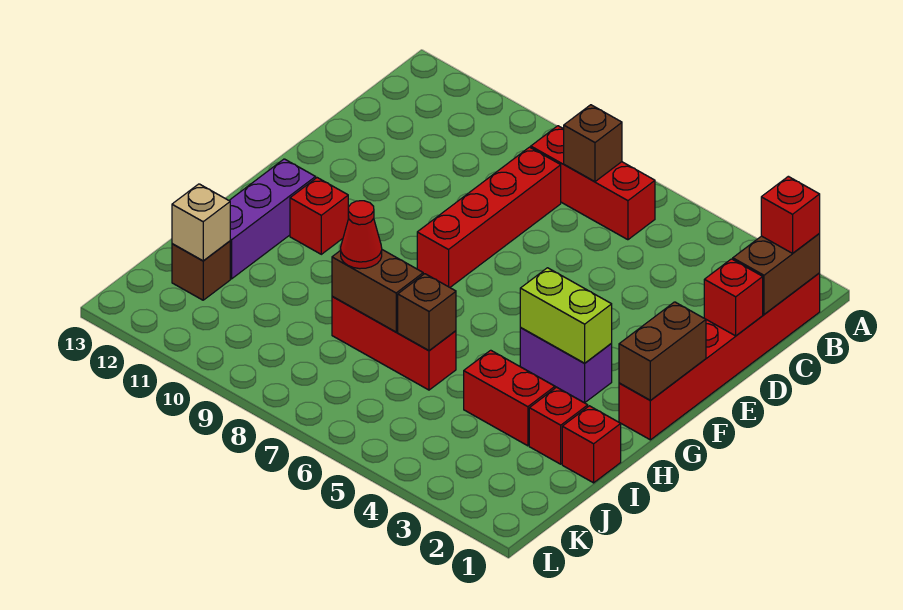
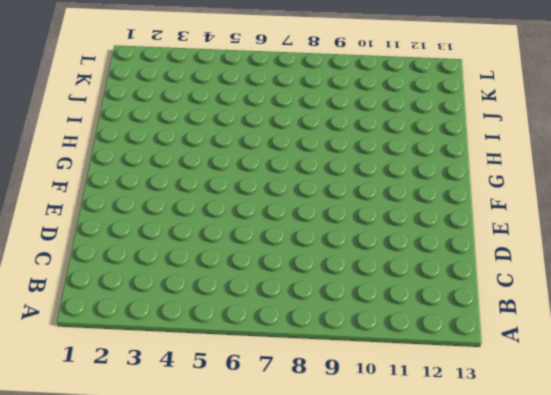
none -> red brick B1:G1 level 1
none -> red brick B6:B8 level 1
none -> red brick C8:F8 level 1

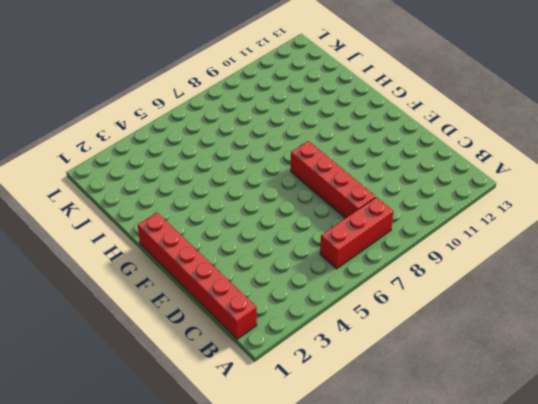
none -> purple brick G3:G4 level 1
none -> red brick G11 level 1
none -> purple brick G12:I12 level 1

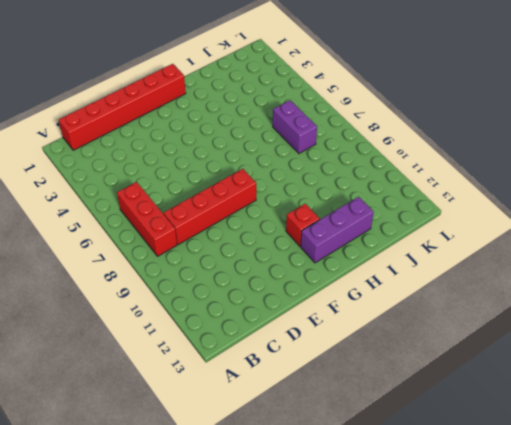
purple brick J6:J7 level 1 -> purple brick G3:G4 level 1
none -> red brick I1 level 1
none -> red brick I2 level 1
none -> red brick I3:I4 level 1

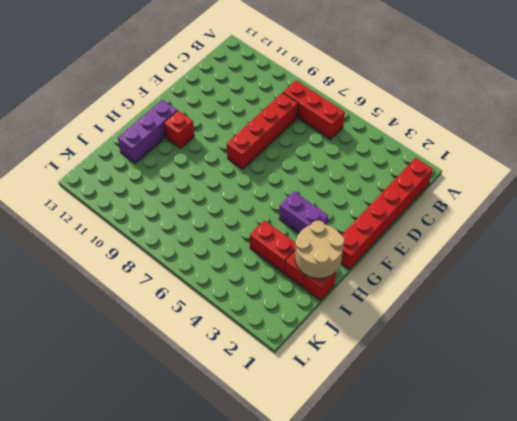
tan round brick H1:I2 level 2 -> none
none -> red brick I6:I8 level 1
none -> brown brick J12 level 1
none -> brown brick B1:C1 level 2

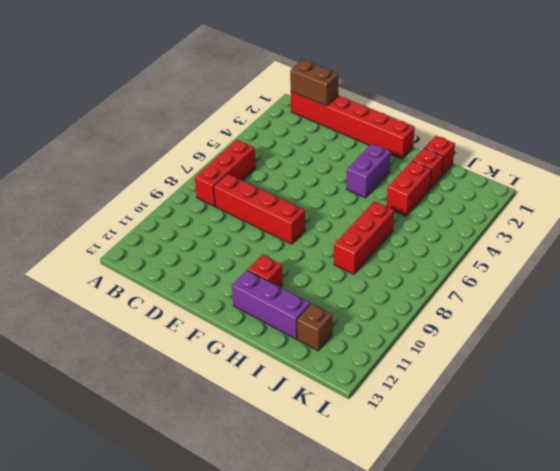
none -> brown brick B7 level 2
none -> red brick D1 level 2
none -> brown brick F1:G1 level 2

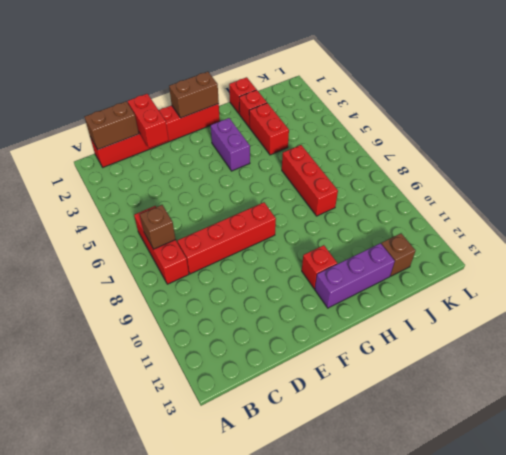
red brick D1:D2 level 2 -> red brick D1 level 2
none -> lime brick G3:G4 level 2
none -> brown brick I6 level 2
none -> brown brick I7:I8 level 2

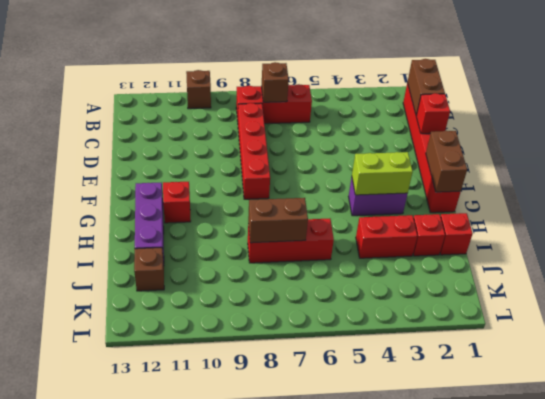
brown brick A10 level 1 -> brown brick I6 level 2
none -> tan brick J12 level 2
none -> red brick B1 level 3
none -> red cone I8 level 3

